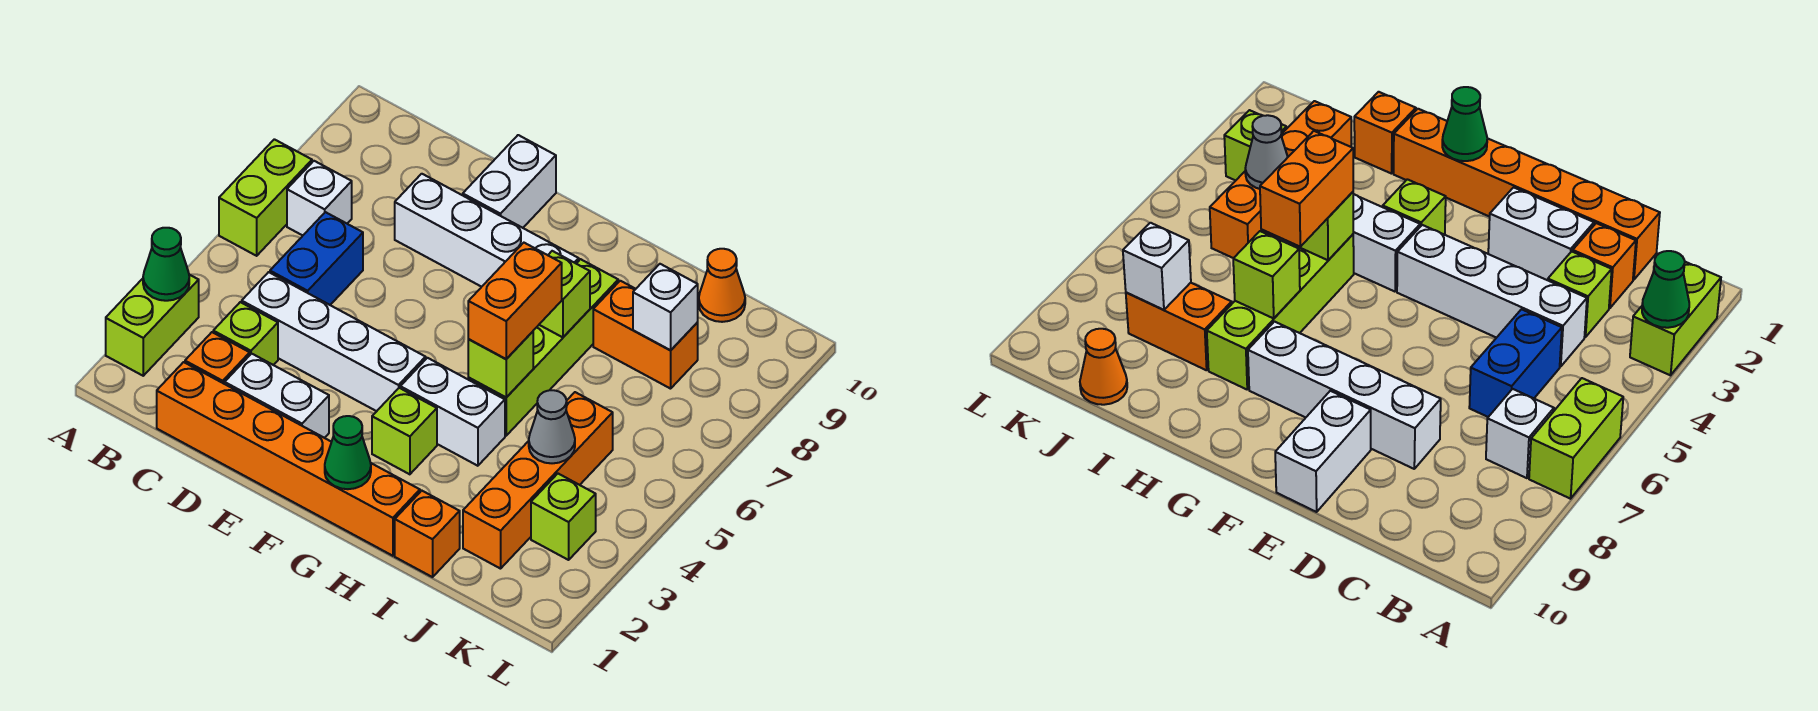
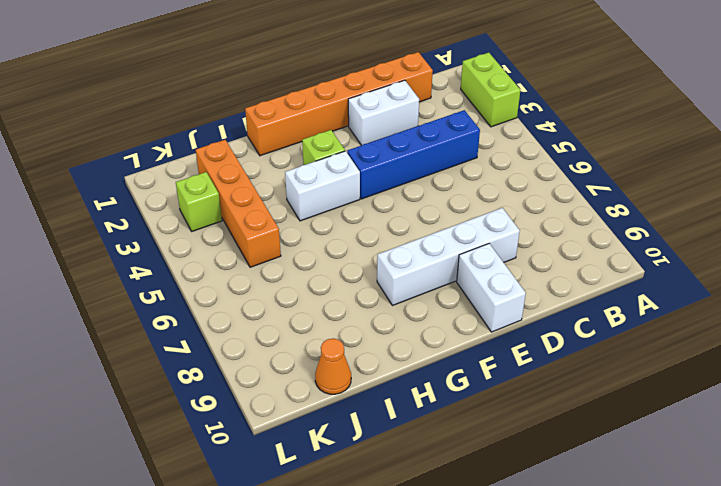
blue brick C4:F4 level 1 -> white brick C4:F4 level 1
none -> lime brick A6:A7 level 1
none -> white brick B7 level 1
none -> orange brick C2 level 1

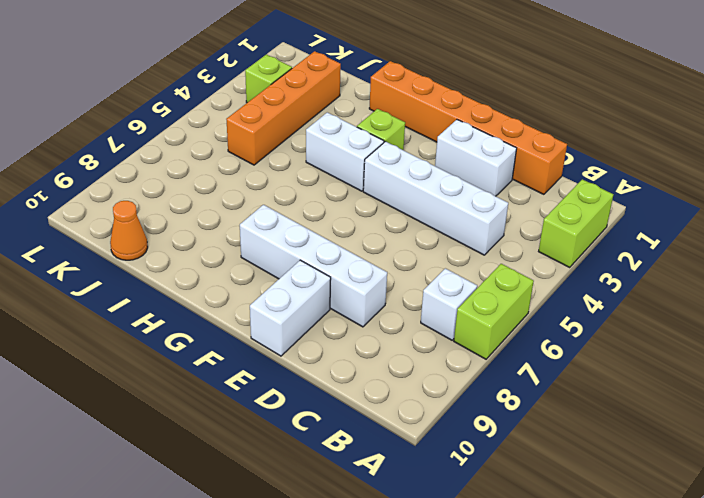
none -> orange brick C2 level 1
none -> lime brick C3 level 1
none -> blue brick C5:C6 level 1

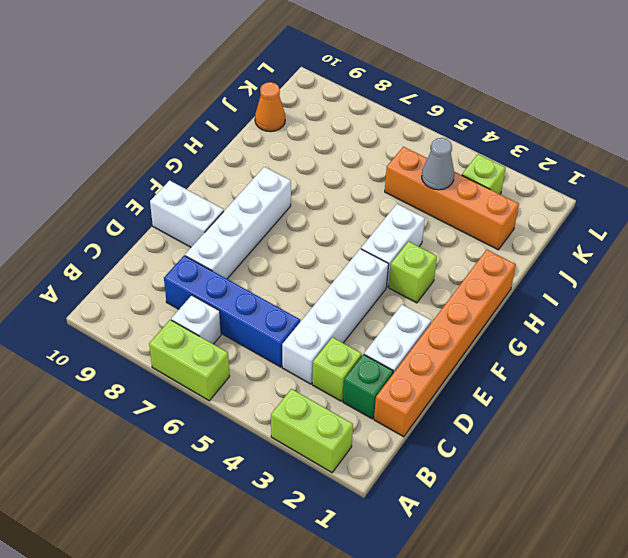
green brick C2 level 1 -> orange brick C2 level 1
blue brick C5:C8 level 1 -> blue brick C5:C6 level 1
none -> lime brick H5:H8 level 1
none -> orange brick I1 level 1
none -> orange brick I8:J8 level 1

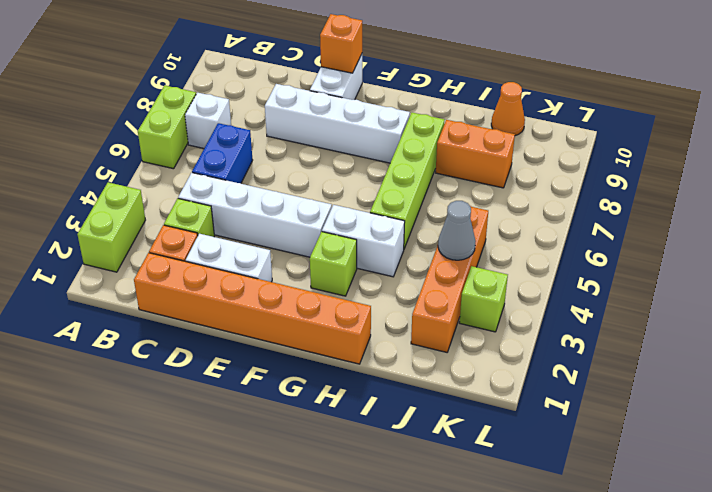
orange brick E10 level 2 -> orange brick I1 level 1
none -> green cone A3 level 2
none -> green cone G1 level 2
none -> lime brick H5 level 2

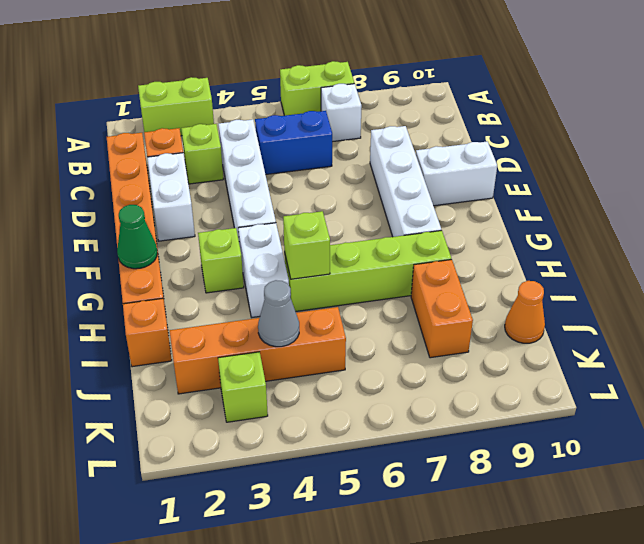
none -> green cone A3 level 2
none -> lime brick H7 level 2
none -> white brick J8 level 2

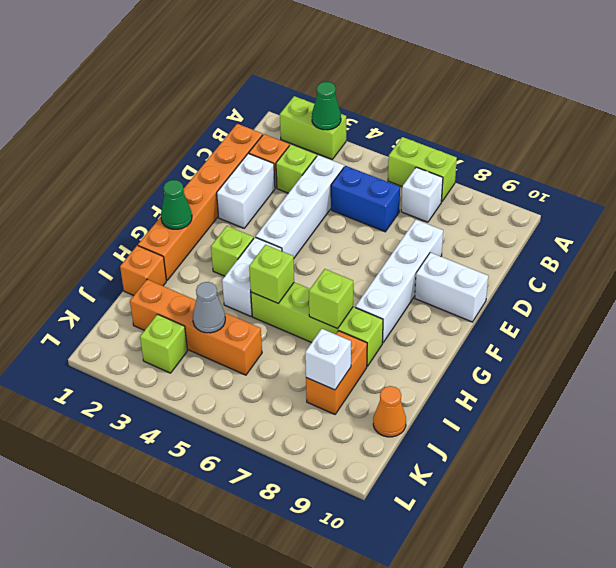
none -> orange brick H5:H6 level 3

